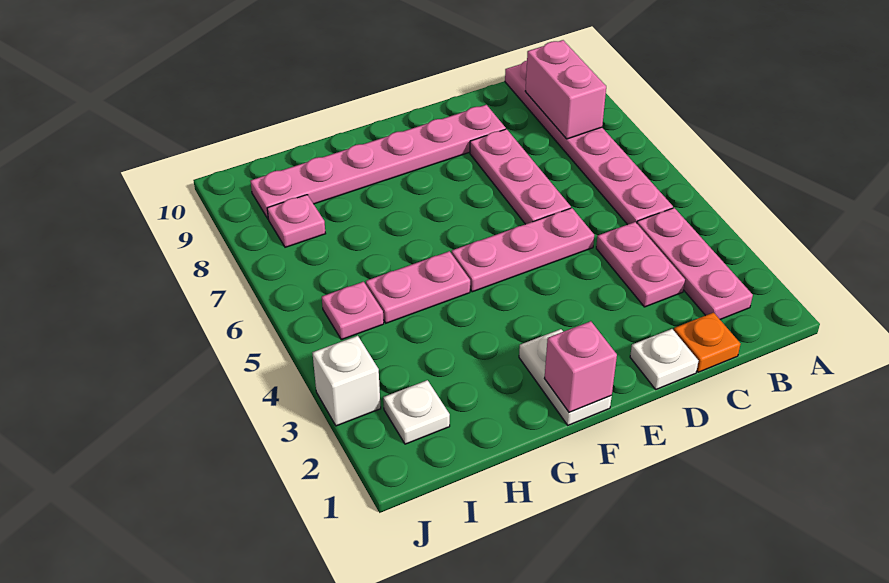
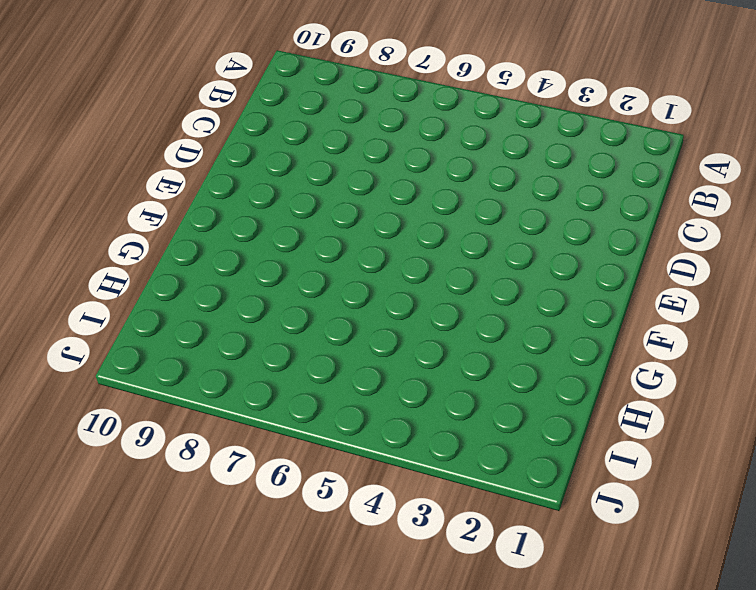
none -> pink plate B2:B4 level 1
none -> pink plate B5:B10 level 1
none -> orange plate C1 level 1

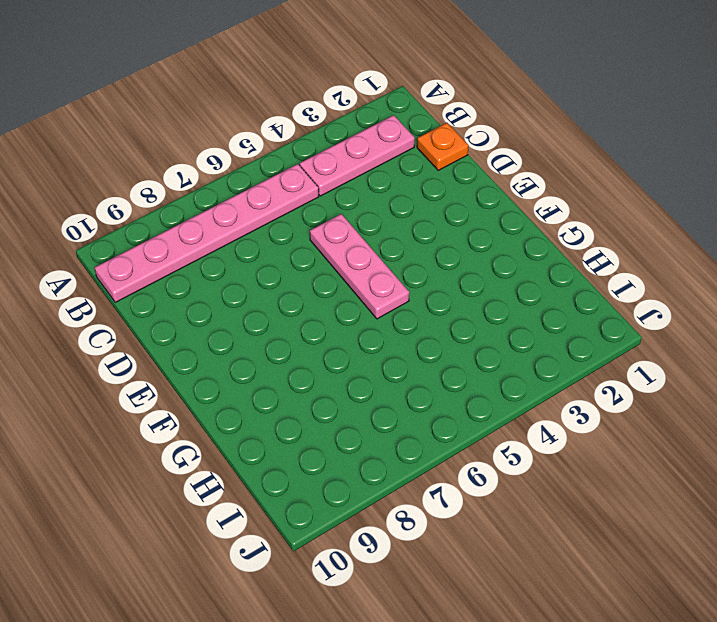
none -> pink plate C3:C4 level 1
none -> white plate D1 level 1
none -> pink plate D6:D8 level 1

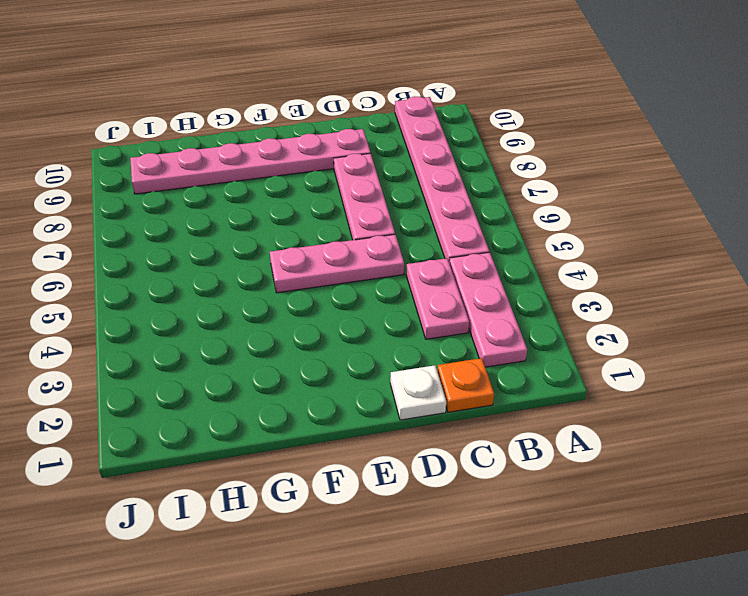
none -> white plate F1:F2 level 1
none -> pink plate G5:H5 level 1
none -> white plate I2 level 1

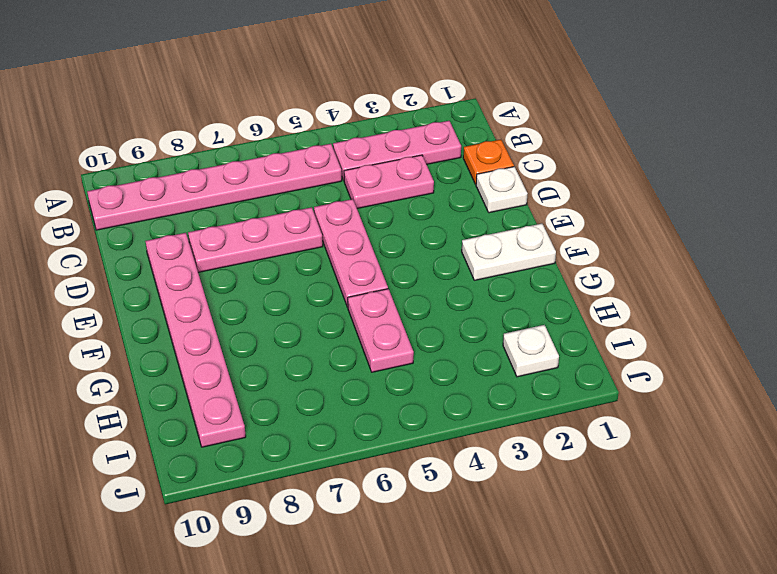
none -> pink plate I5 level 1
none -> pink plate I8 level 1
none -> white brick J3 level 1

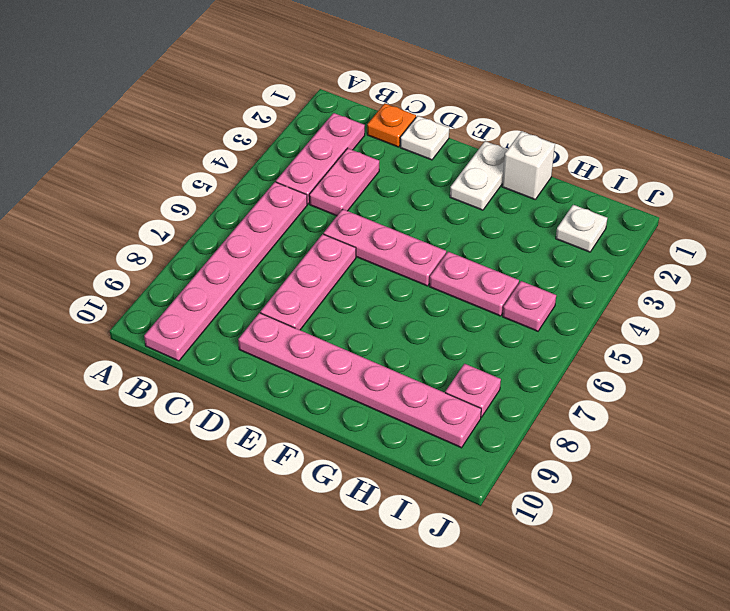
white brick G1 level 1 -> white brick J3 level 1
none -> pink brick B8:B9 level 2
none -> pink brick F1 level 2

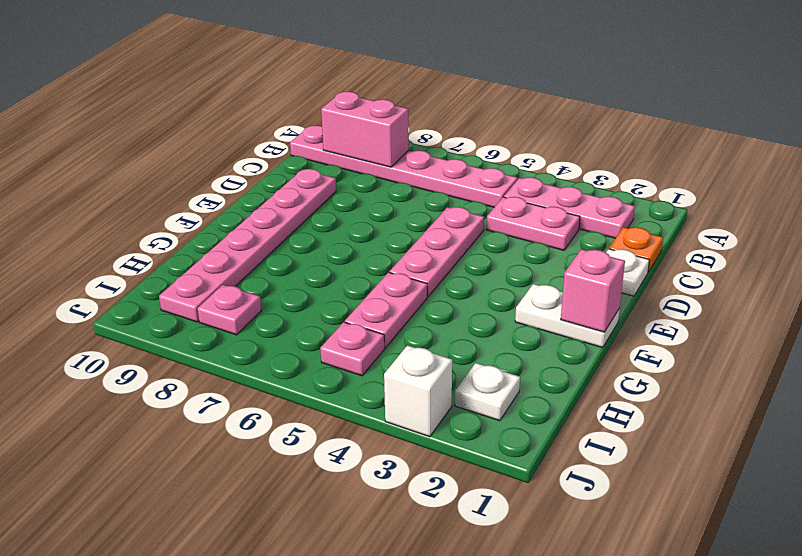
none -> pink plate D6:D8 level 1

